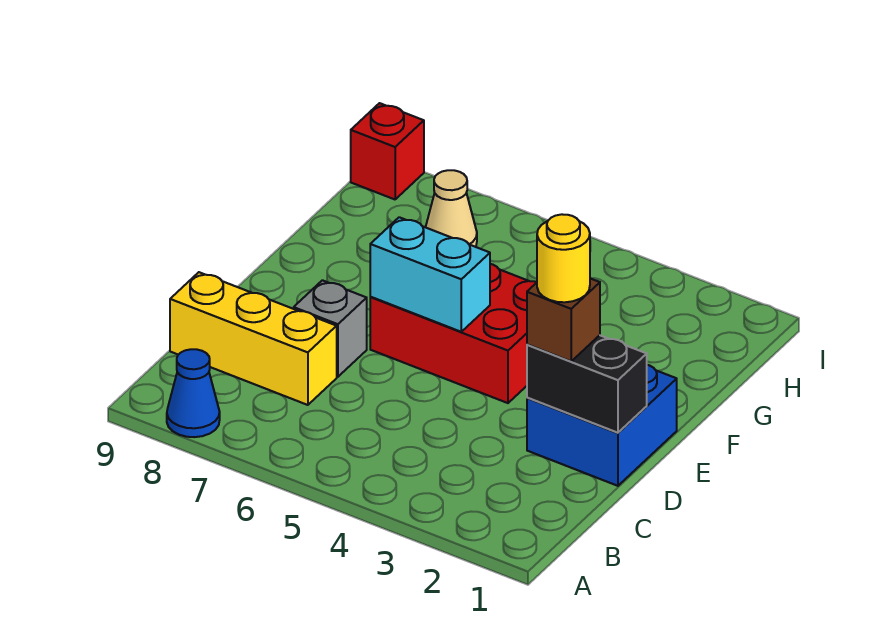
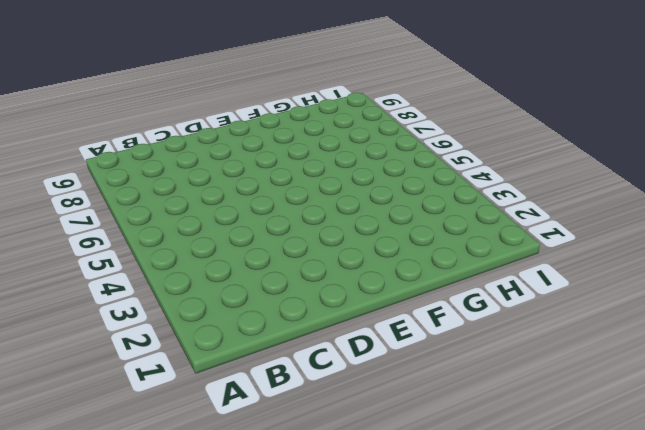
none -> blue cone A8 level 1
none -> yellow brick C7:C9 level 1

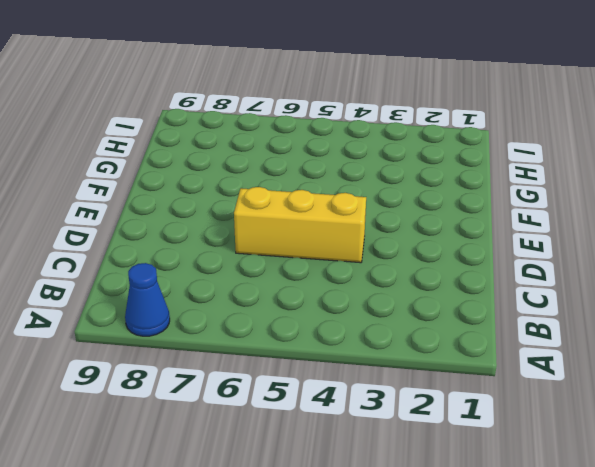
yellow brick D4:D6 level 1 -> yellow brick C7:C9 level 1
none -> blue brick D1:E2 level 1
none -> grey brick D7 level 1

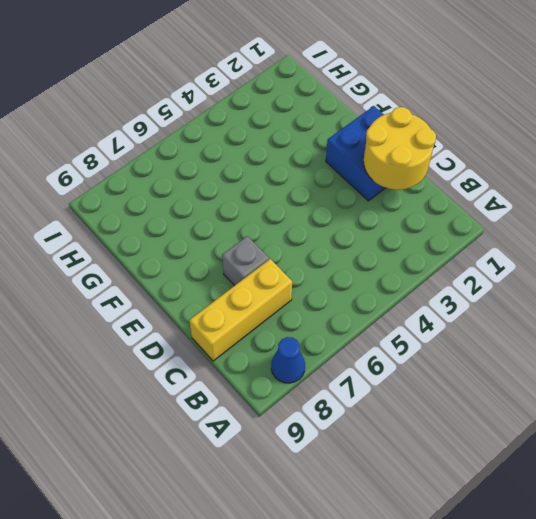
yellow round brick C1:D2 level 2 -> black brick D1:D2 level 2
none -> red brick E4:F6 level 1
none -> tan cone H7 level 1

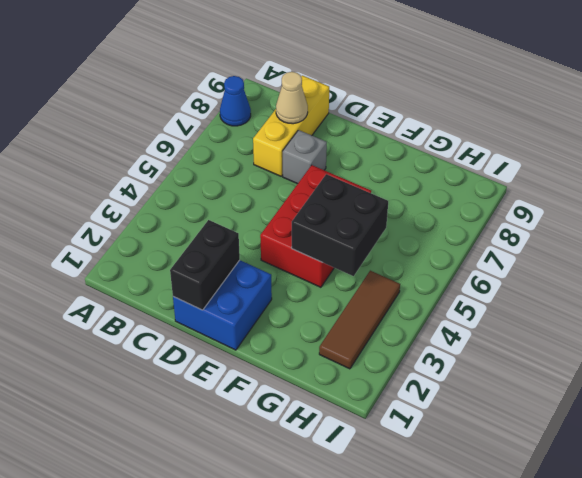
tan cone C8 level 2 -> tan cone H7 level 1
black brick F4:G5 level 2 -> none
brown tile H2:H4 level 1 -> none
none -> red brick I9 level 1
none -> cyan brick E5:E6 level 2

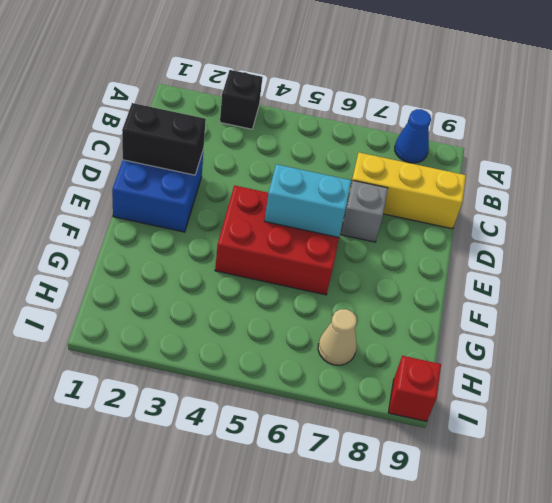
black brick A3 level 1 -> none
none -> brown brick D2 level 3
none -> yellow round brick D2 level 4

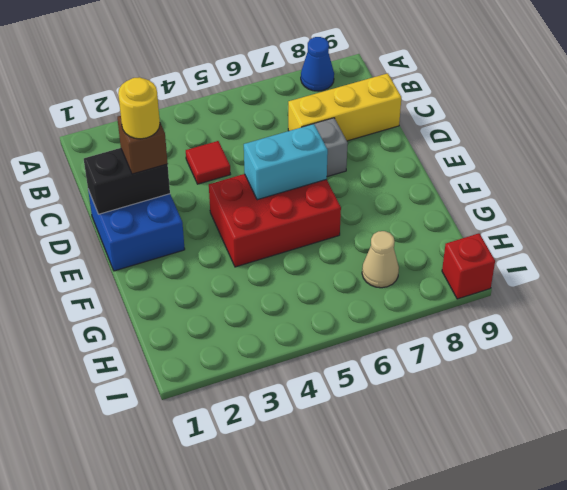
red tile C4 level 1 -> none

